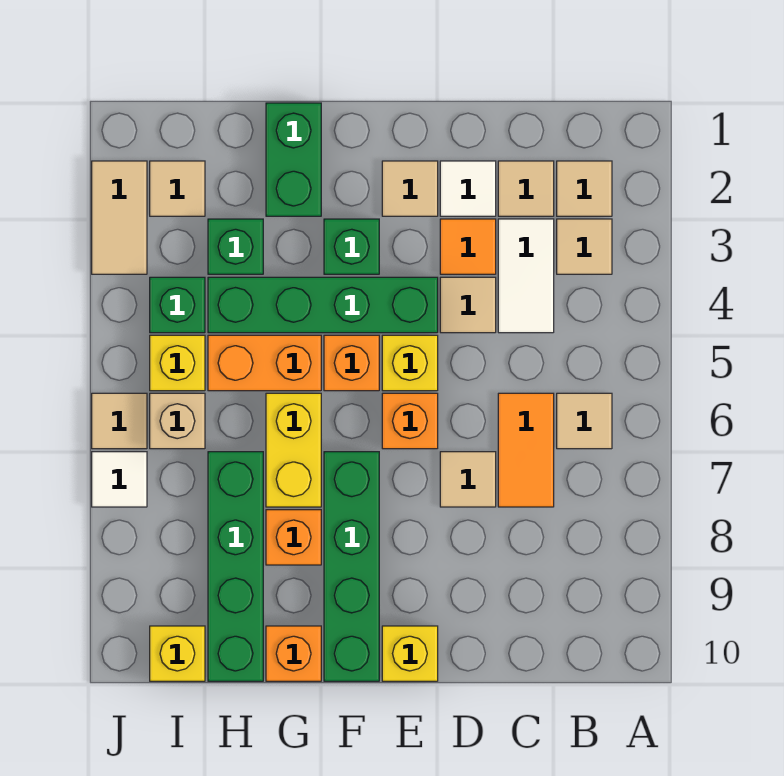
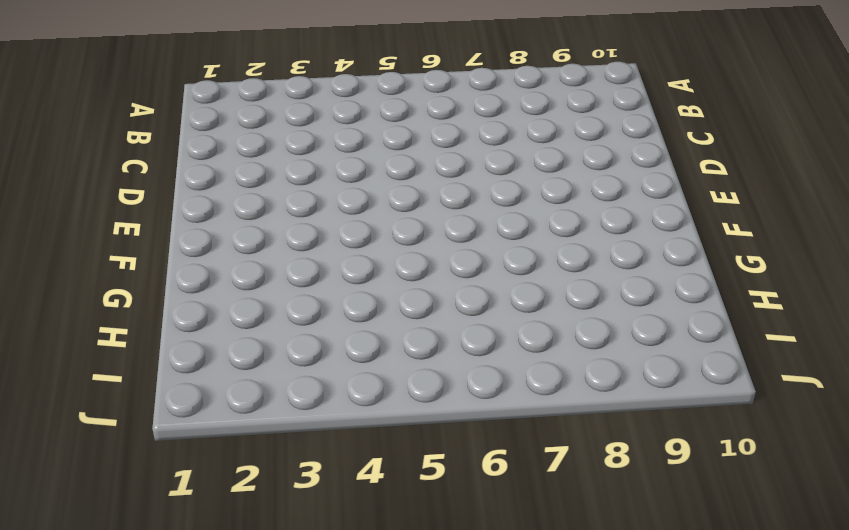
none -> tan tile B2 level 1
none -> tan tile B3 level 1
none -> tan tile B6 level 1
none -> tan tile C2 level 1

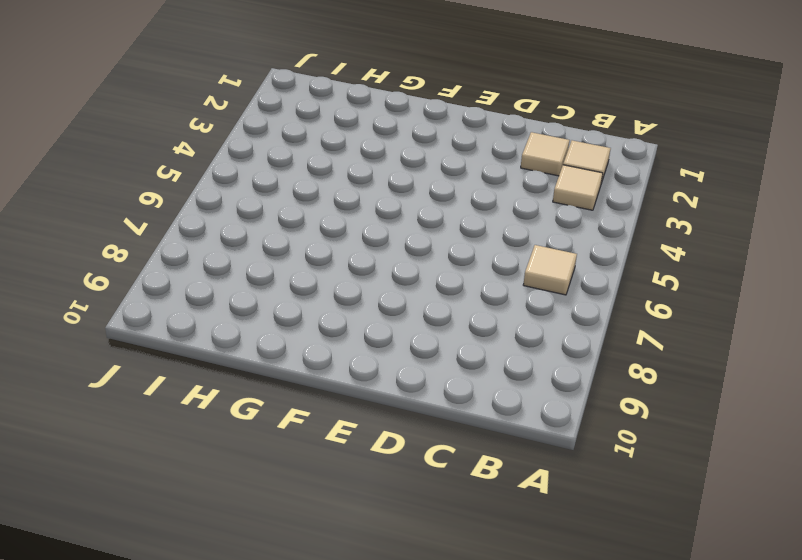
none -> white tile C3:C4 level 1
none -> orange tile C6:C7 level 1
none -> white tile D2 level 1
none -> orange tile D3 level 1

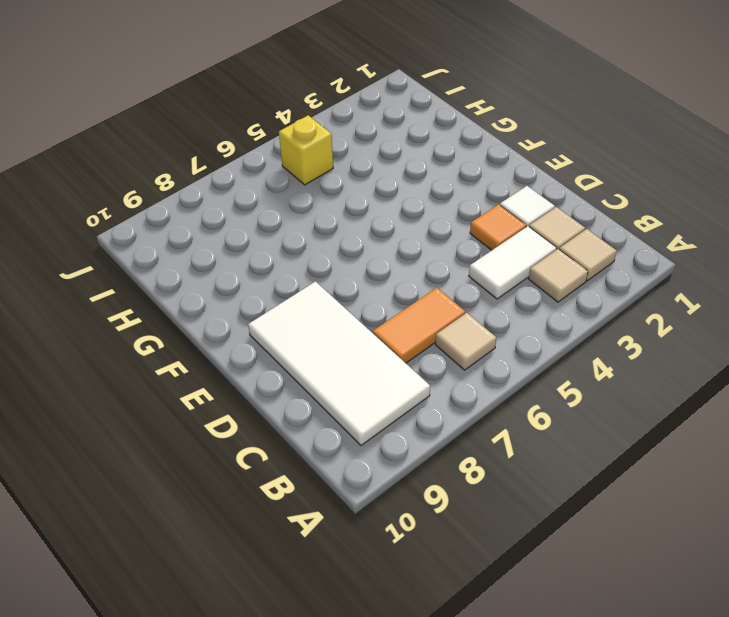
white tile B8:E9 level 1 -> none
none -> tan tile D4 level 1
none -> tan tile D7 level 1
none -> tan tile E2 level 1
none -> green brick E4:H4 level 1

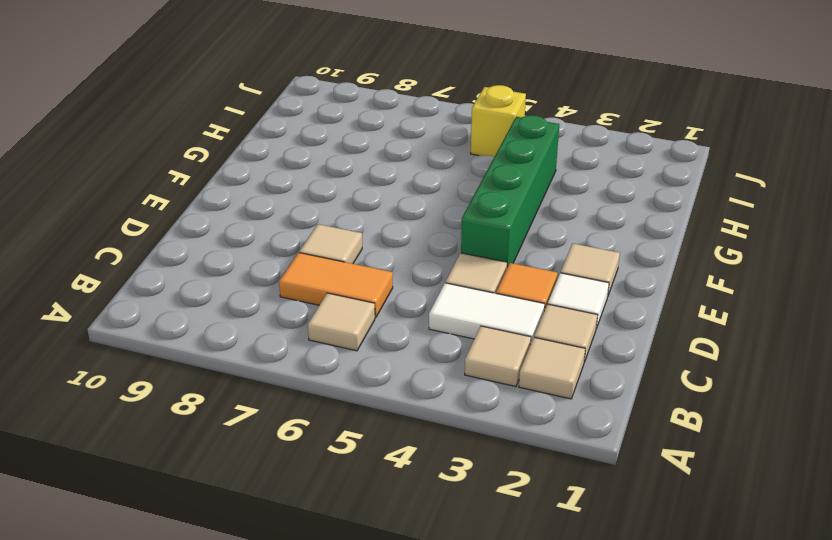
none -> yellow brick E5 level 1
none -> orange brick E6 level 1
none -> yellow brick E10 level 1
none -> green brick F3 level 1

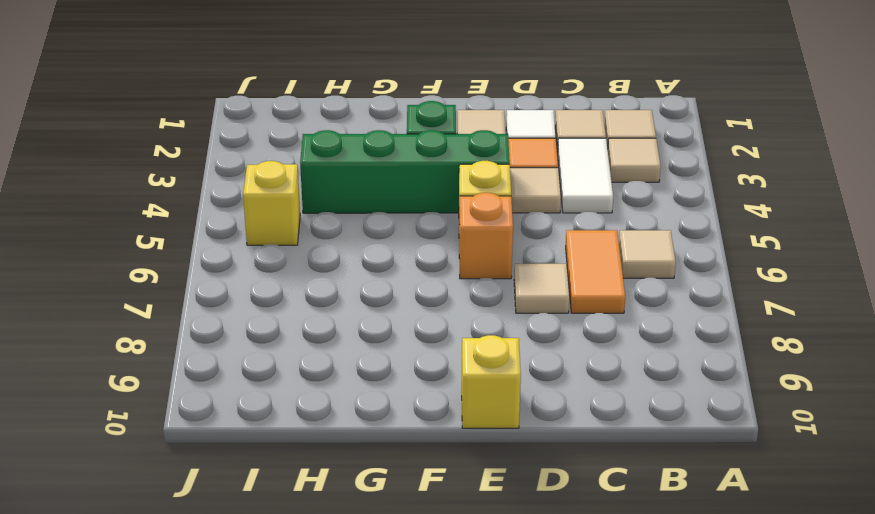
none -> orange brick F5 level 1
none -> green brick F7:F10 level 1
none -> green brick G1:G2 level 1
none -> orange brick G5:H5 level 1

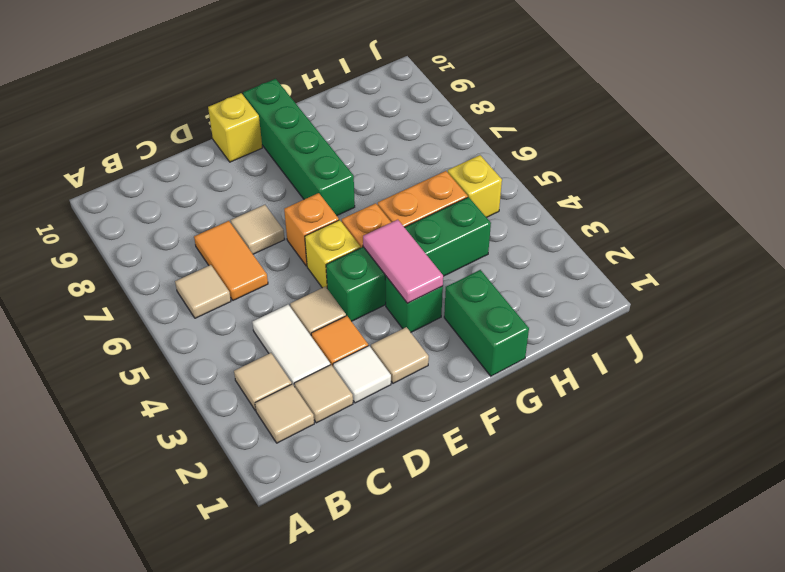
pink tile F3:F4 level 2 -> none
none -> yellow brick G6:G7 level 1
none -> orange brick G8 level 1
none -> orange brick G10 level 1
none -> green brick H3 level 1

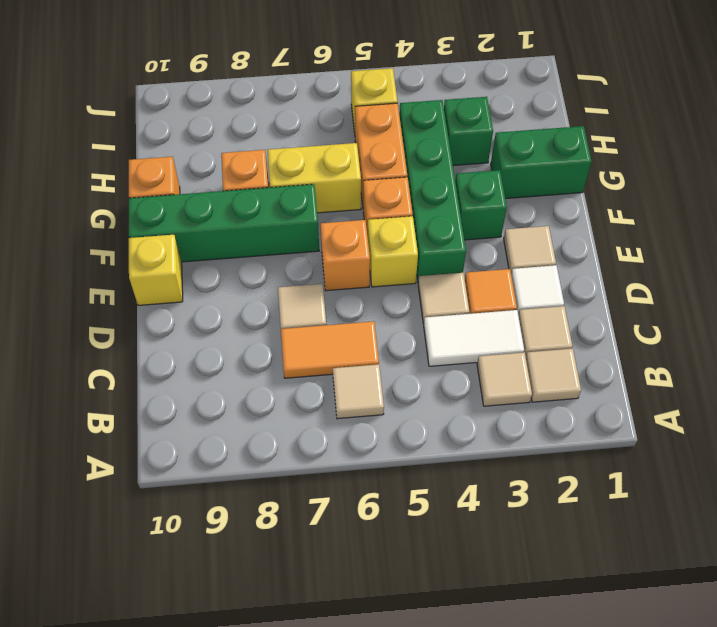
none -> green brick H7:H10 level 1
none -> tan tile I2 level 1
none -> green brick I4 level 1
none -> tan brick I6 level 1

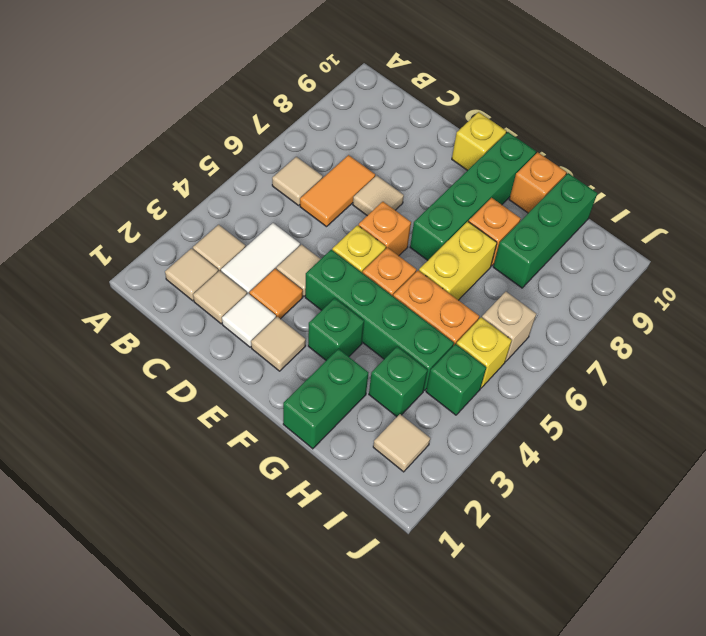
green brick H8:H10 level 1 -> green brick H7:H10 level 1
none -> yellow brick I10 level 1
none -> tan tile J2:J3 level 1
none -> tan tile J6 level 1
none -> white tile J7 level 1

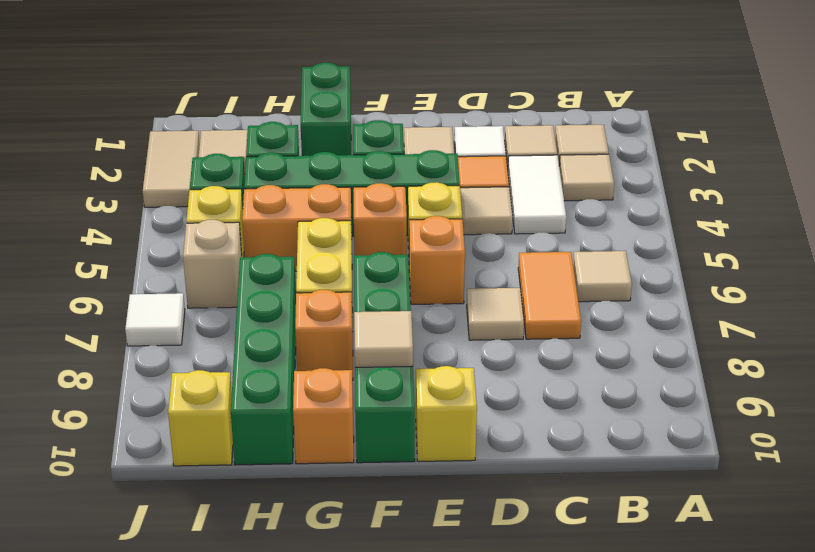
tan tile F9 level 2 -> tan tile J6 level 1

